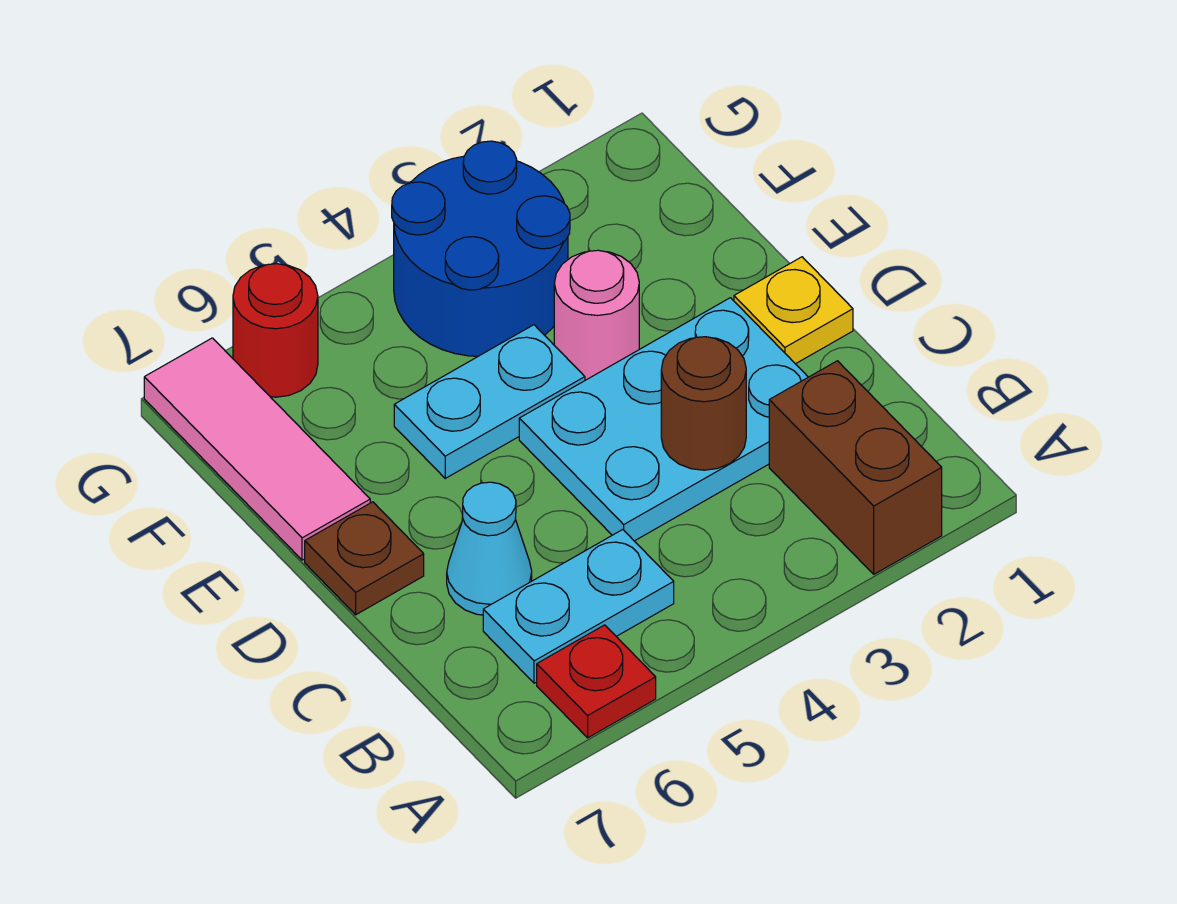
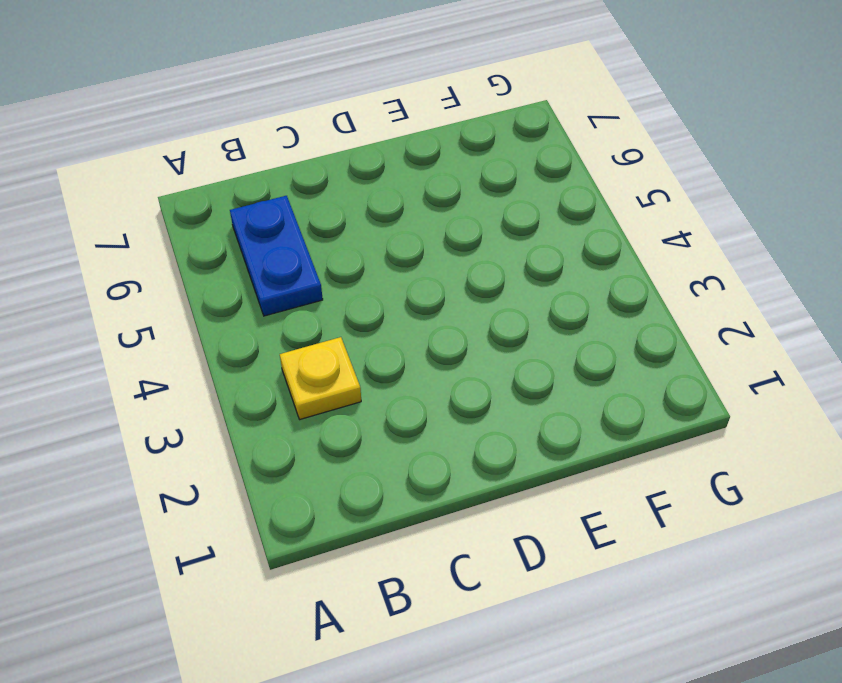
yellow plate B3 level 1 -> yellow plate D1 level 1
blue plate B5:B6 level 1 -> cyan plate B5:B6 level 1
none -> brown brick A2:B2 level 1
none -> red plate A6 level 1
none -> cyan plate C2:D4 level 1

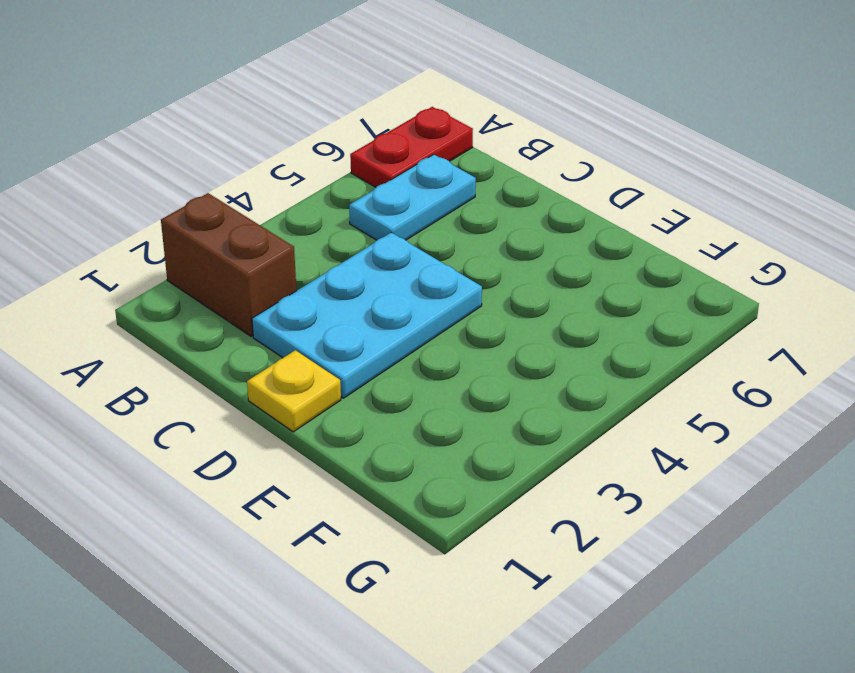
red plate A6:A7 level 1 -> red plate A6 level 1
none -> cyan cone C6 level 1
none -> brown plate D7 level 1
none -> pink round brick E3 level 1

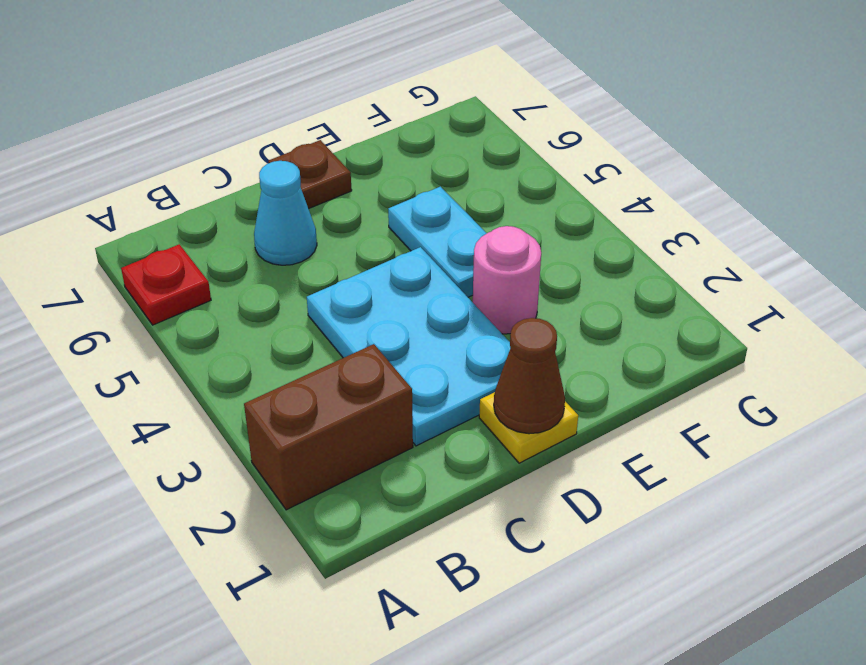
brown cone D1 level 2 -> none
none -> cyan plate B5:B6 level 1
none -> pink tile E7:G7 level 1
none -> blue round brick F3:G4 level 1

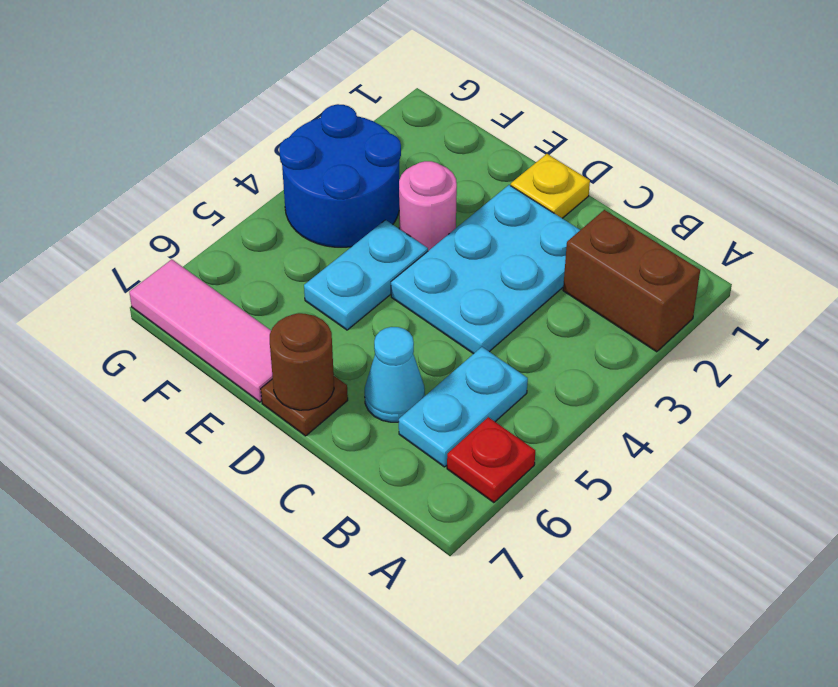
brown round brick D7 level 2 -> brown round brick C3 level 2
none -> red round brick G6 level 1

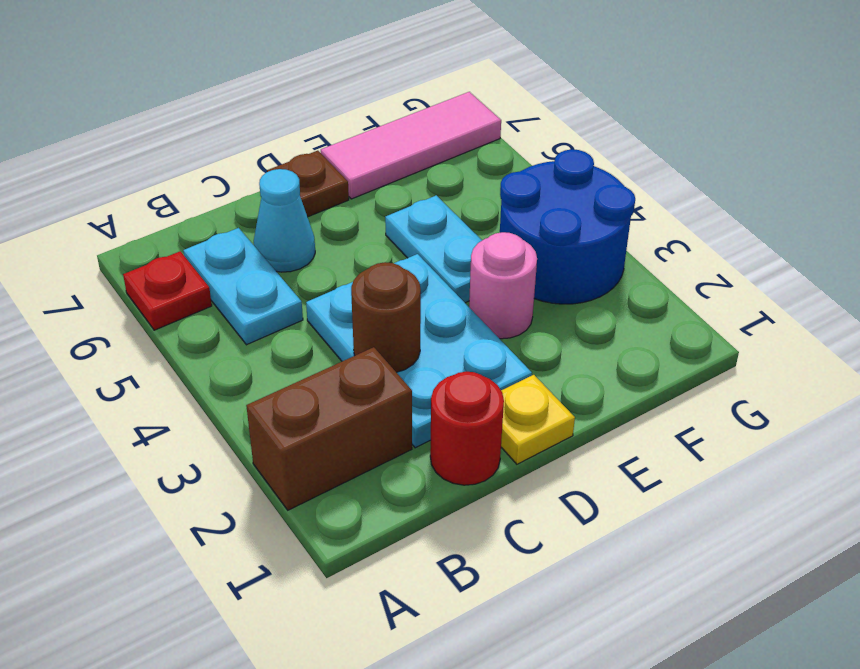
red round brick C1 level 1 -> red round brick G6 level 1

